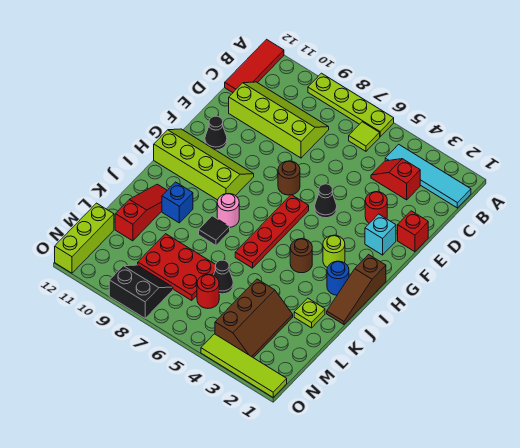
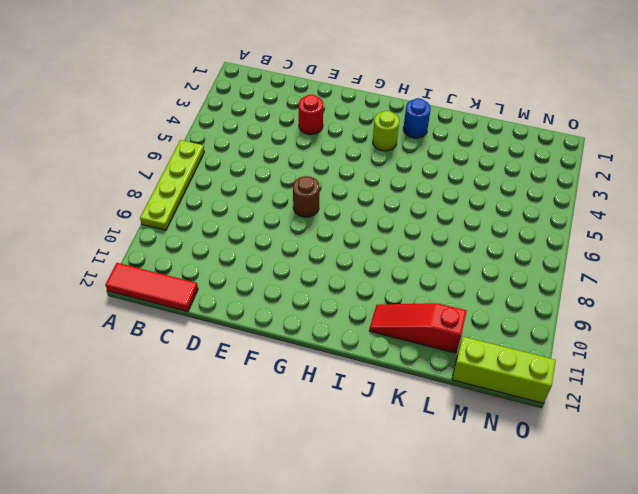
none -> cyan tile B1:B4 level 1
none -> lime tile B6 level 1
none -> red slope C3:C4 level 1 top 3
none -> lime slope C8:D11 level 1 top D

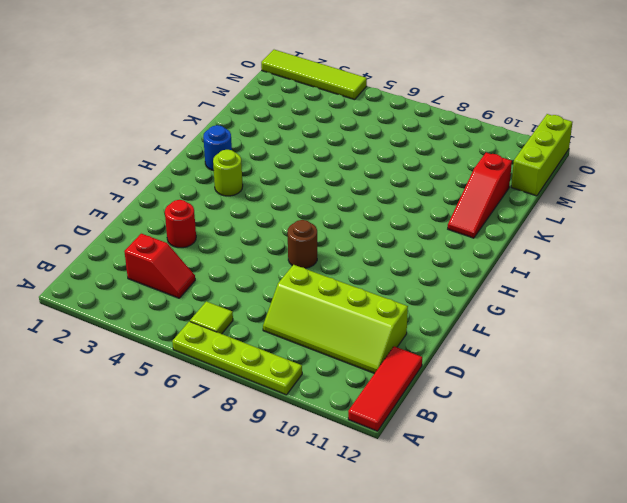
none -> cyan tile B1:B4 level 1
none -> red brick E1 level 1
none -> cyan brick F2 level 1
none -> black cone F5 level 1

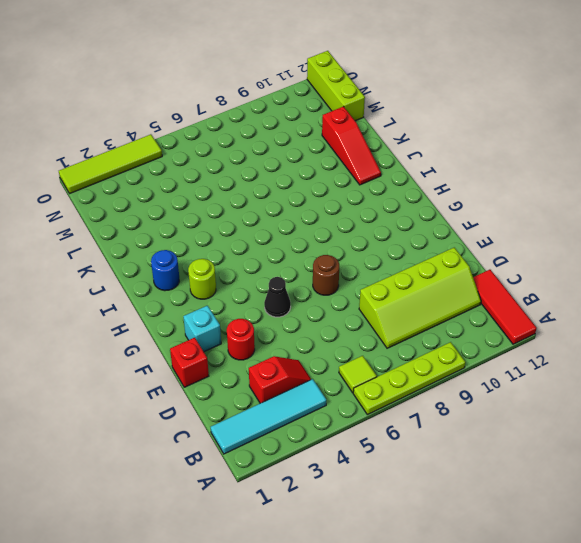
none -> black cone F11 level 1
none -> red plate G6:J6 level 1
none -> lime slope G9:H12 level 1 top H
none -> brown slope H1:J1 level 1 top H

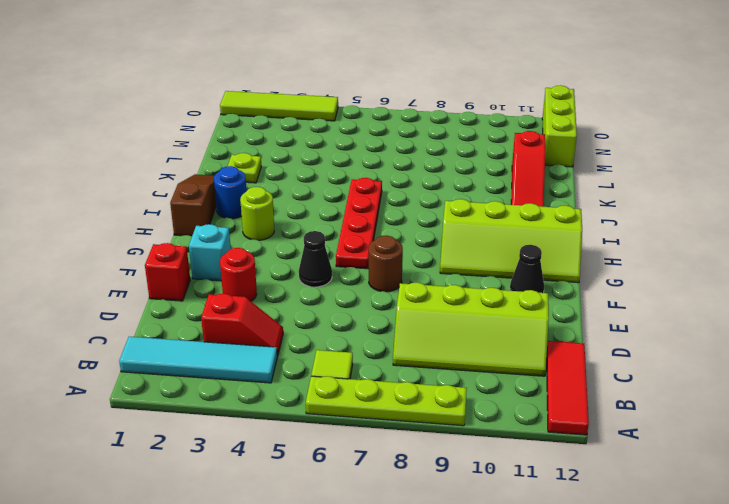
none -> brown round brick I4 level 1
none -> pink round brick I8 level 1
none -> black tile J8 level 1
none -> blue brick J10 level 1

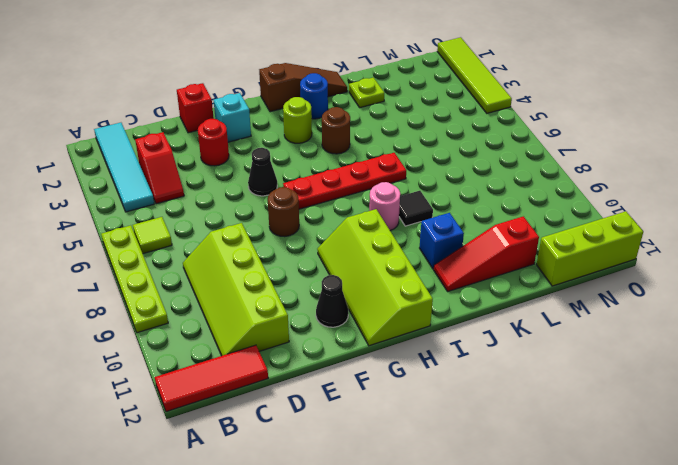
none -> brown slope L3:N4 level 1 top 4
none -> black cone L6 level 1
none -> red plate L7:M9 level 1
none -> red round brick M6 level 1

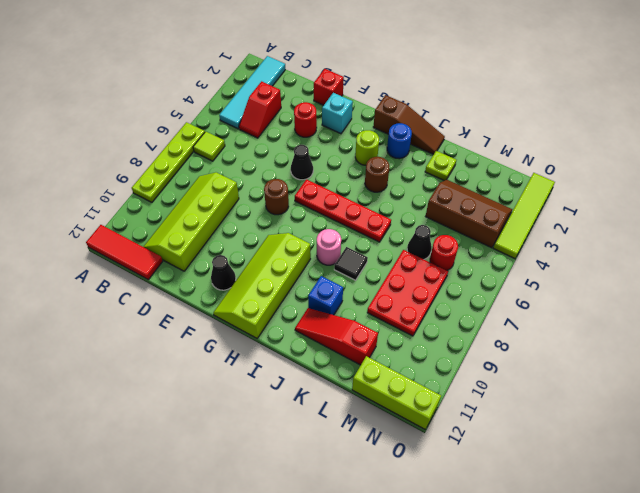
none -> black slope N8:O9 level 1 top O

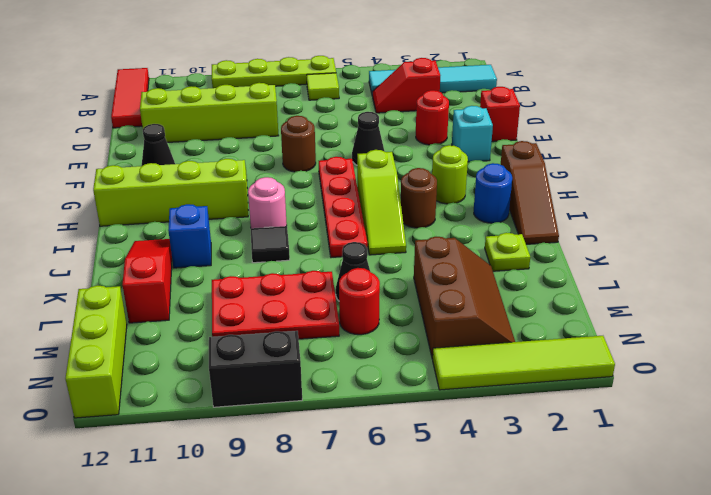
lime slope H5:J5 level 1 top H -> none

